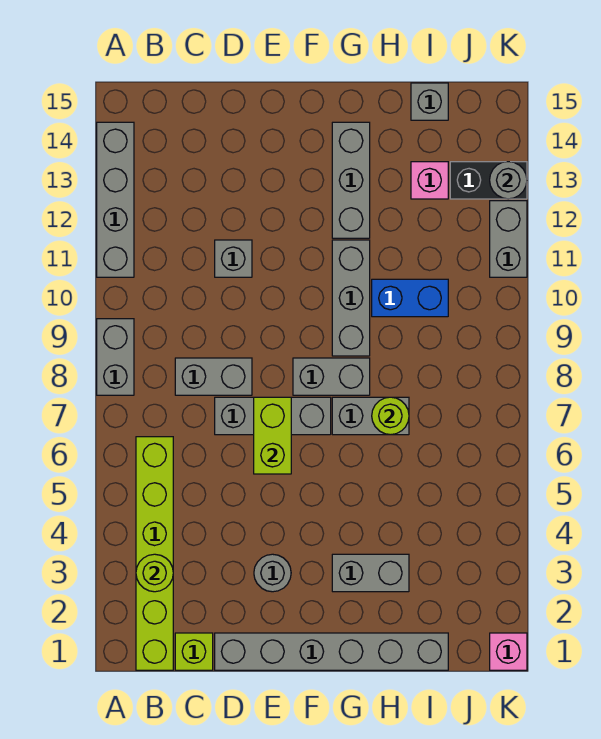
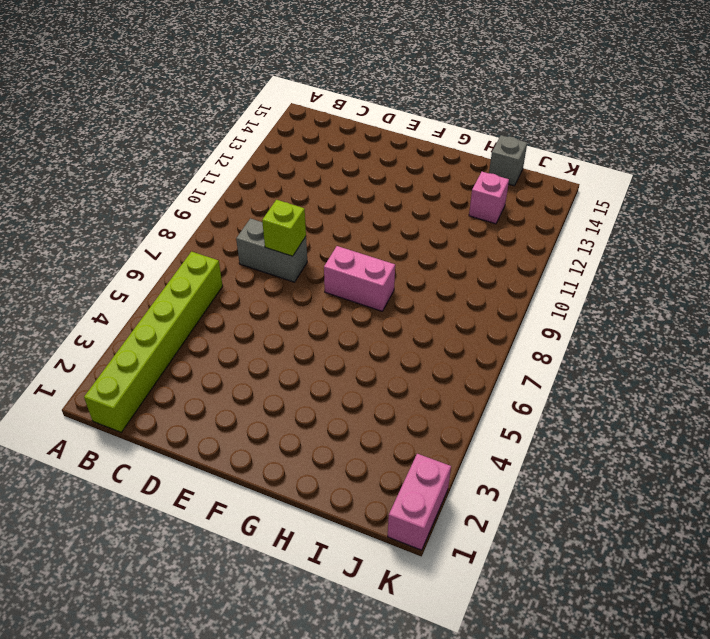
lime brick D8 level 2 -> lime brick C1 level 1
pink brick F8:G8 level 1 -> grey brick F8:G8 level 1
pink brick K1:K2 level 1 -> pink brick K1 level 1
none -> grey brick A8:A9 level 1
none -> grey brick A11:A14 level 1
none -> grey brick D1:I1 level 1

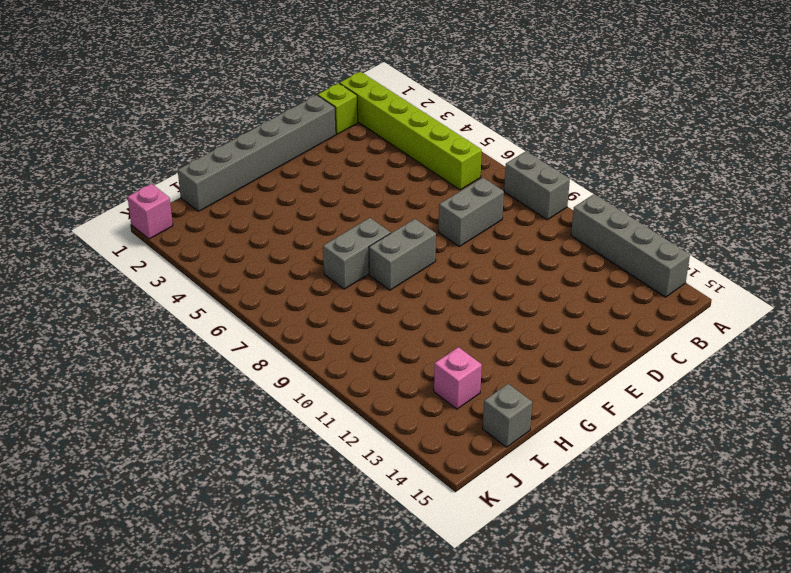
none -> grey brick D7:F7 level 1
none -> grey brick D11 level 1
none -> grey round brick E3 level 1

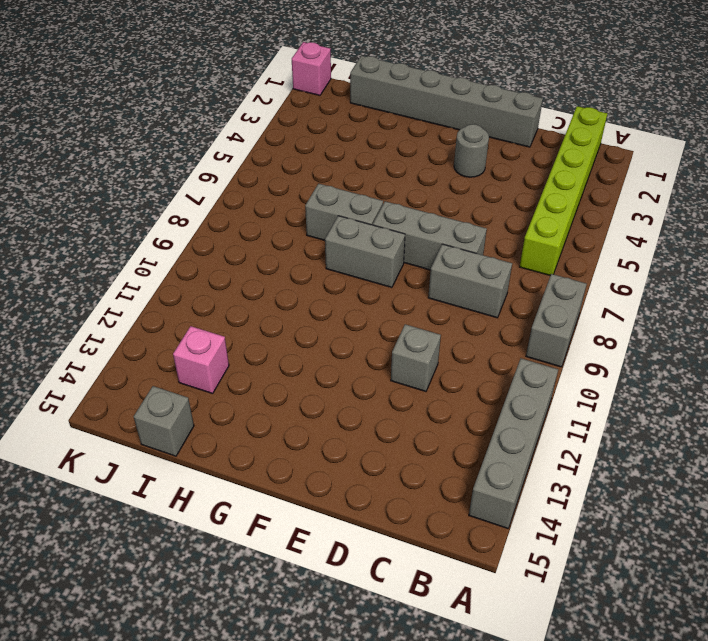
none -> lime brick C1 level 1
none -> grey brick G3:H3 level 1
none -> grey brick G9:G11 level 1

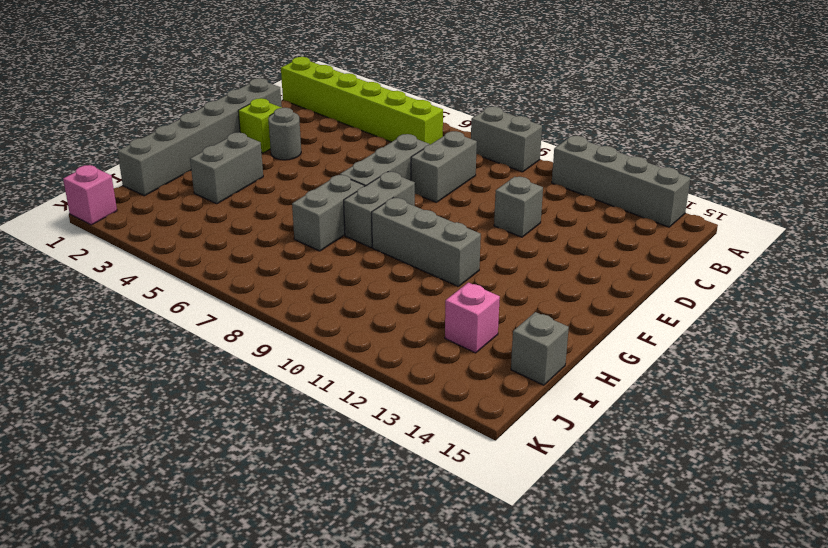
lime brick E2 level 1 -> lime brick C1 level 1
none -> grey brick G12:G14 level 1
none -> blue brick H10:I10 level 1
none -> black brick J13:K13 level 1

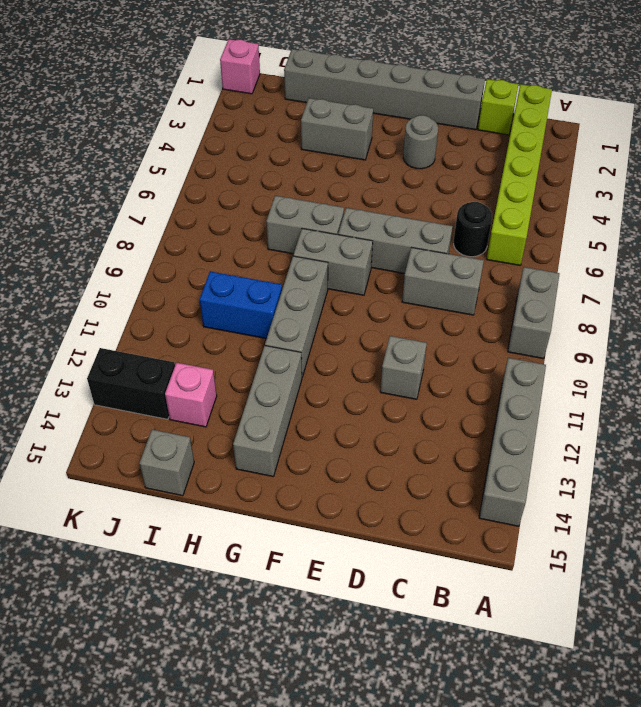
black round brick C6 level 1 -> none
none -> grey brick K11:K12 level 1
none -> lime round brick B3 level 2
none -> lime brick E6:E7 level 2

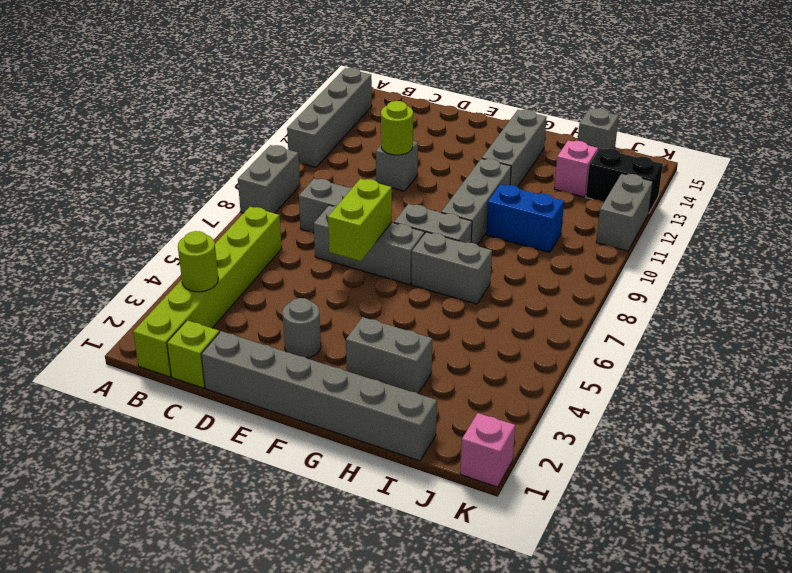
lime round brick D11 level 2 -> lime round brick H7 level 2
none -> grey round brick K13 level 2

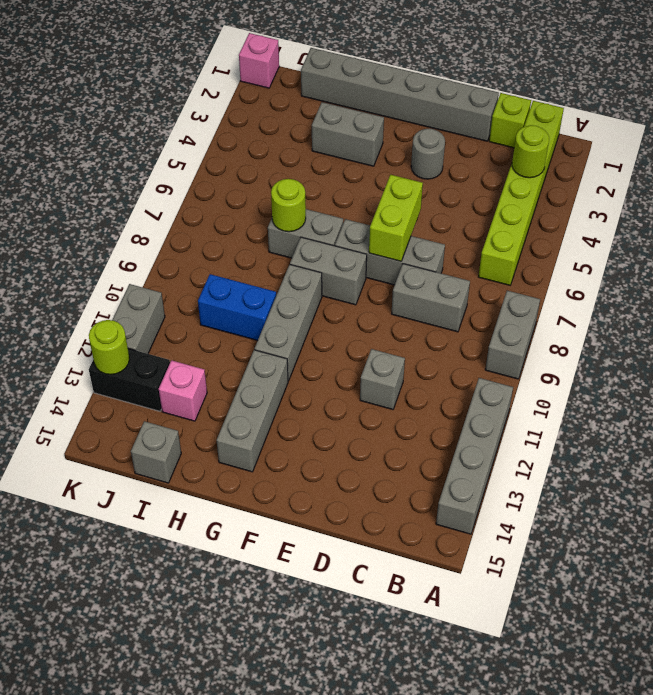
lime round brick K13 level 2 -> grey round brick K13 level 2

